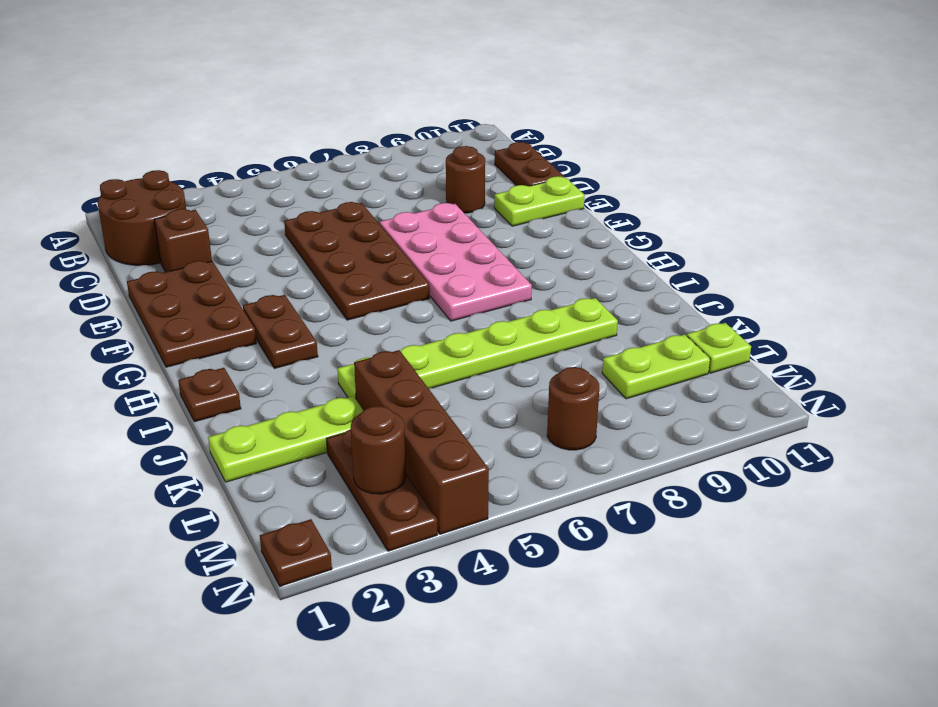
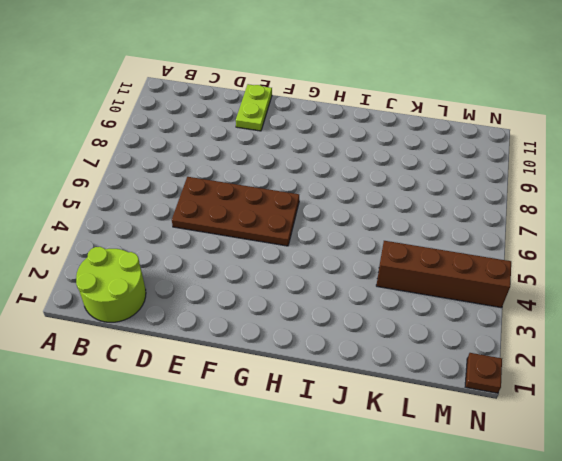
lime round brick B1:C2 level 1 -> brown round brick B1:C2 level 1
none -> brown plate C11:D11 level 1
none -> brown brick D2 level 1
none -> brown round brick D9 level 1

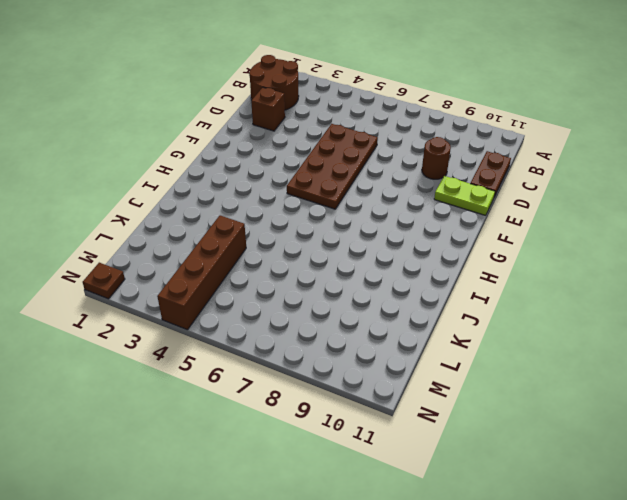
none -> brown plate E1:G2 level 1
none -> pink plate E7:H8 level 1
none -> brown plate G3:H3 level 1

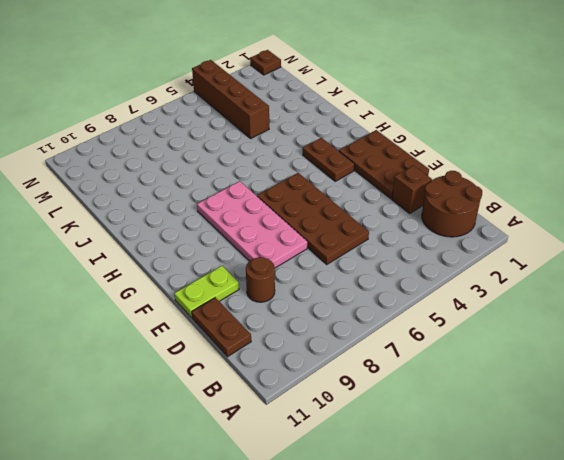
none -> brown plate I1 level 1
none -> lime plate J4:J9 level 1
none -> lime plate K1:K3 level 1

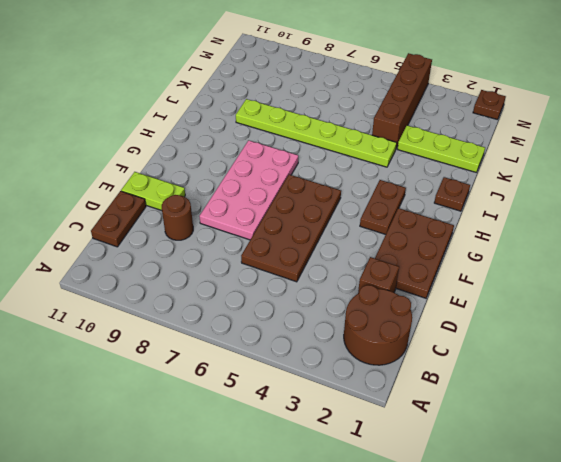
none -> brown plate L3:N3 level 1
none -> lime plate L9:L10 level 1
none -> lime plate L11 level 1

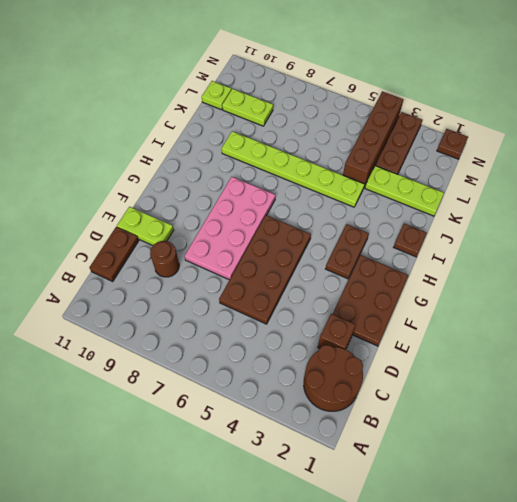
none -> brown round brick M7 level 1
none -> brown round brick M3 level 2

